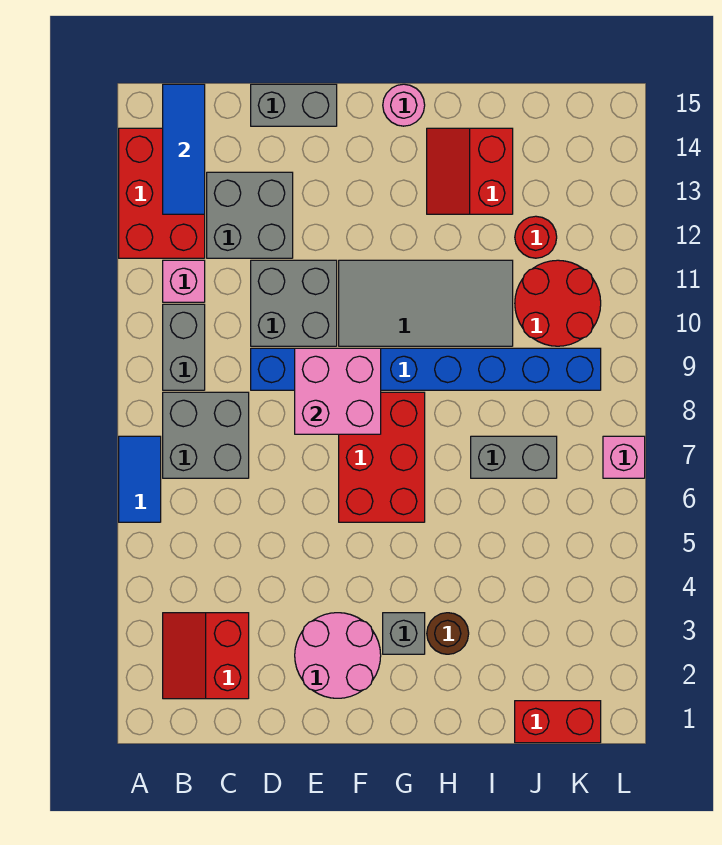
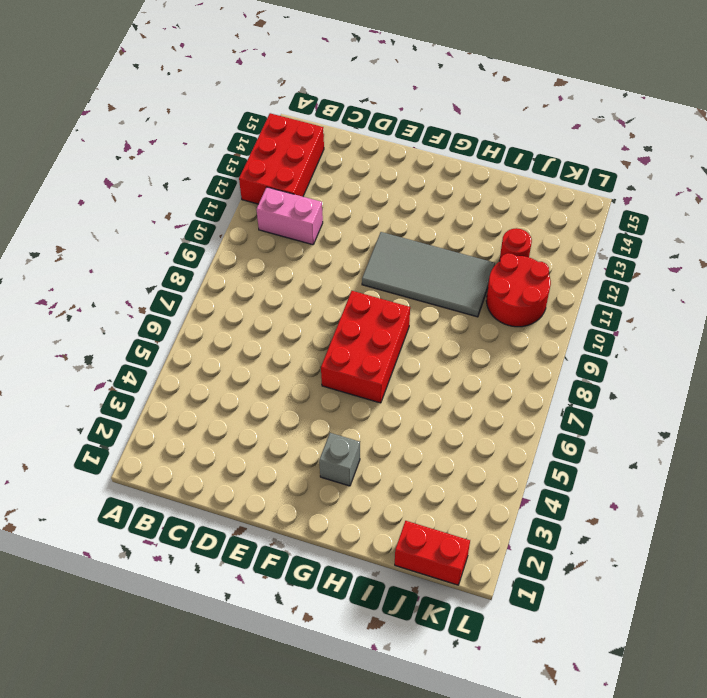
pink brick B11:C11 level 1 -> pink brick B11 level 1
none -> blue tile A6:A7 level 1
none -> red slope B2:C3 level 1 top C
none -> grey brick B7:C8 level 1

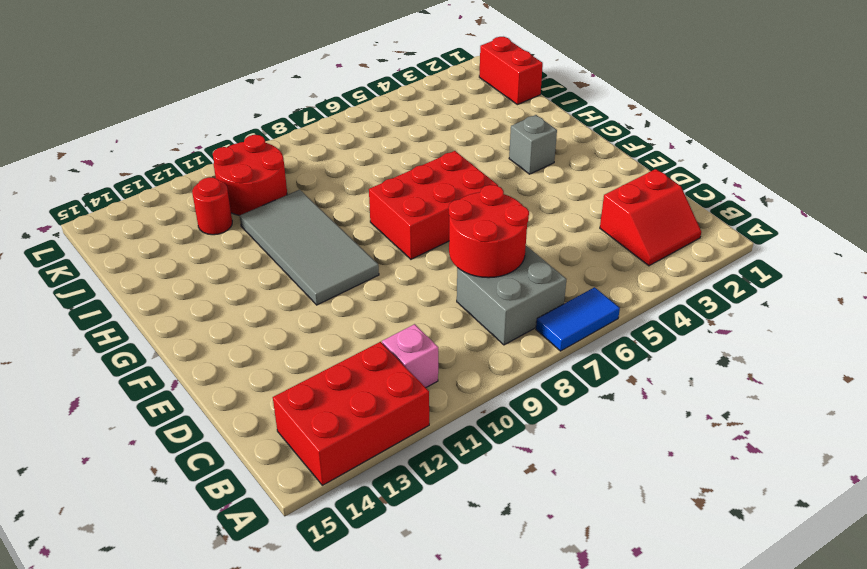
red round brick C7:D8 level 2 -> none
none -> grey brick B9:B10 level 1
none -> grey brick C12:D13 level 1
none -> blue brick D9:K9 level 1

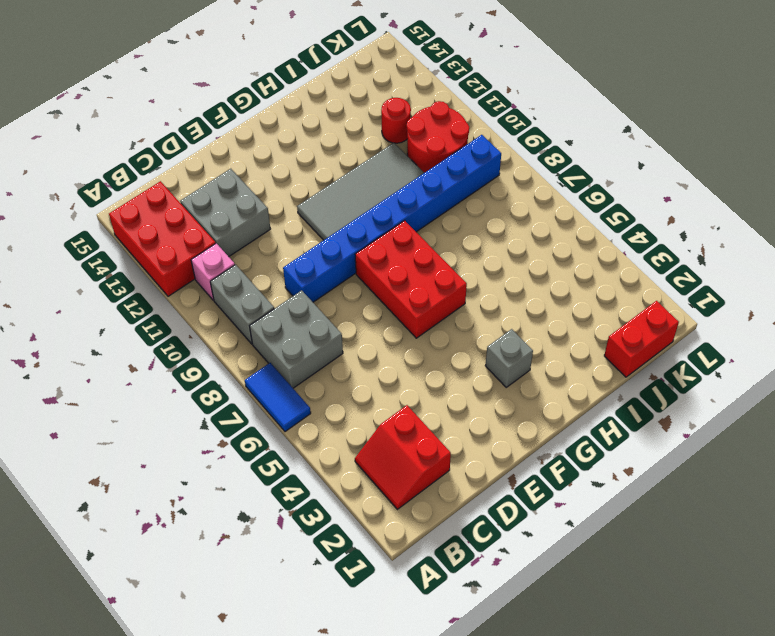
none -> grey brick D10:E11 level 1
none -> grey brick D15:E15 level 1
none -> pink round brick E2:F3 level 1

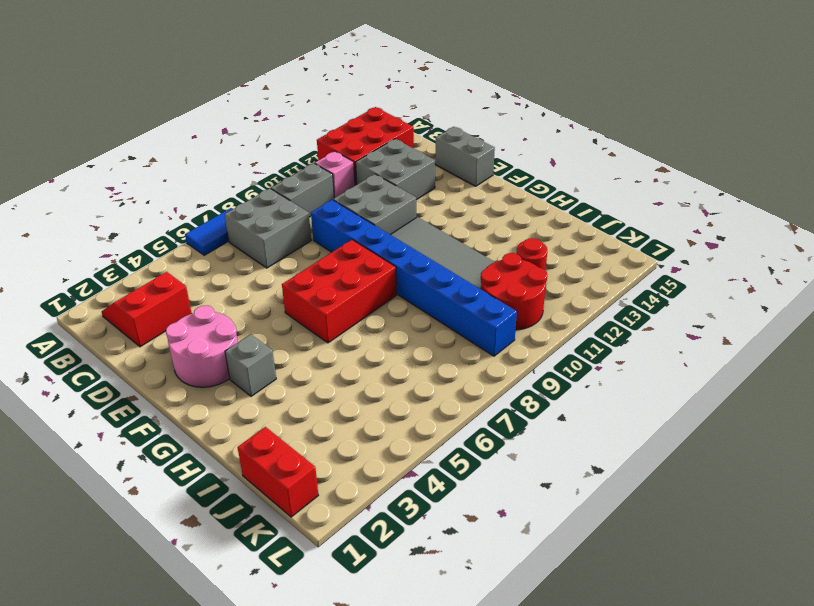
none -> pink round brick G15 level 1
none -> brown round brick H3 level 1
none -> red slope H13:I14 level 1 top I

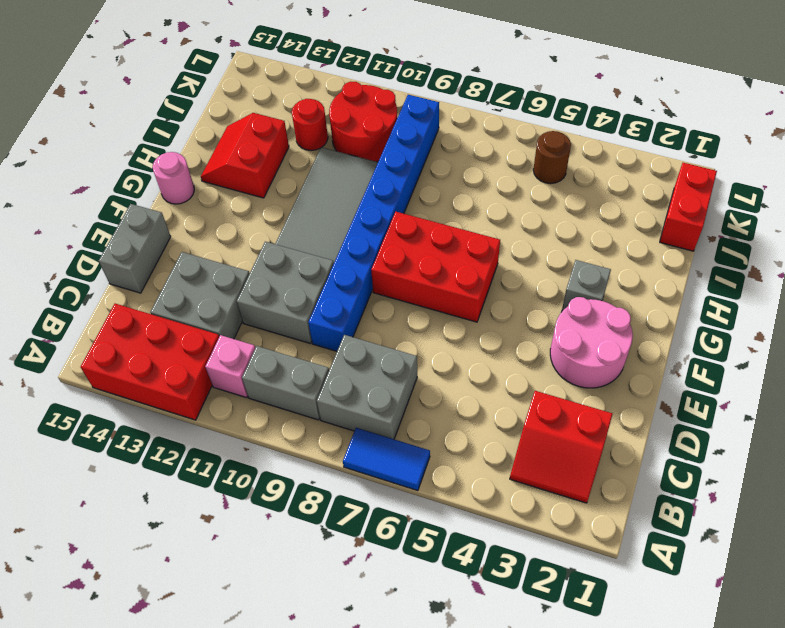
red slope H13:I14 level 1 top 13 -> red slope H13:I14 level 1 top I
brown round brick K5 level 1 -> brown round brick H3 level 1
none -> grey brick I7:J7 level 1
none -> pink brick L7 level 1
none -> blue tile B13:B15 level 2

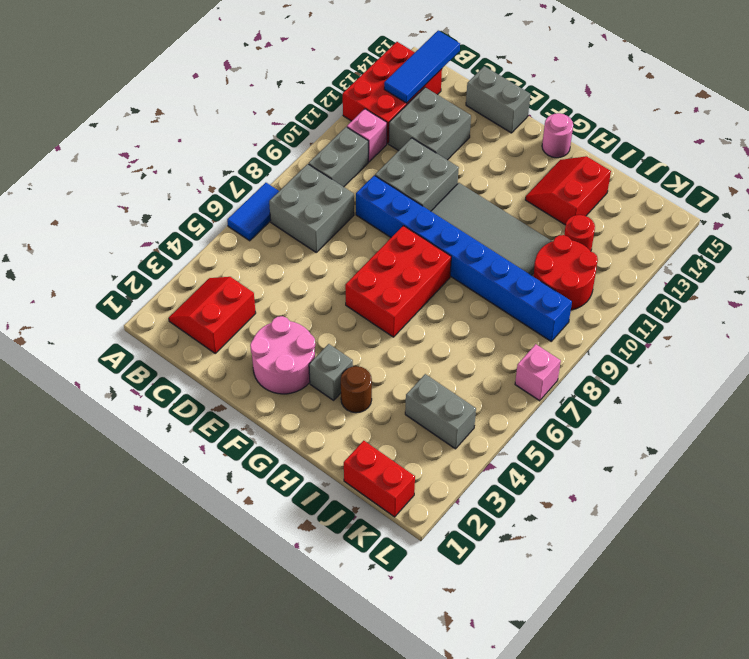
grey brick J4:K4 level 1 -> grey brick I7:J7 level 1
none -> pink brick E8:F9 level 2

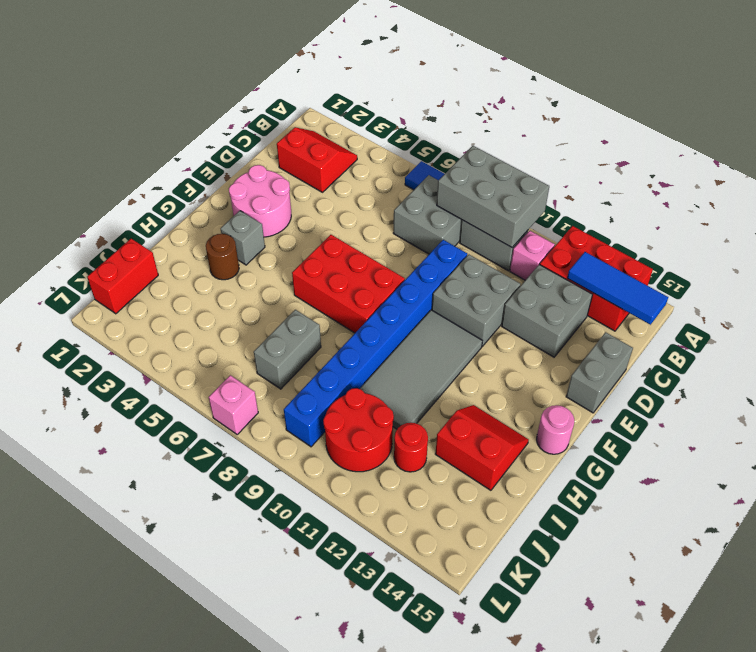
grey brick A8:B10 level 2 -> none
none -> pink brick E8:F9 level 2

